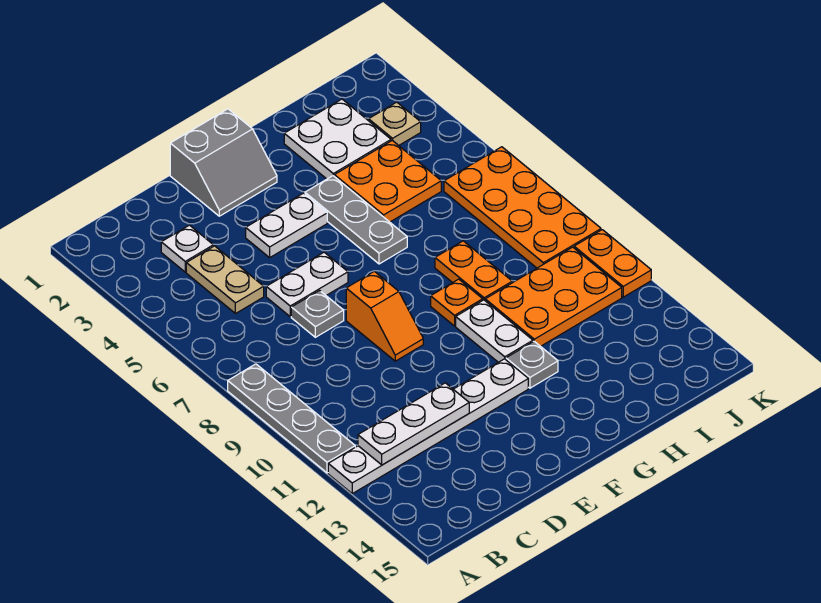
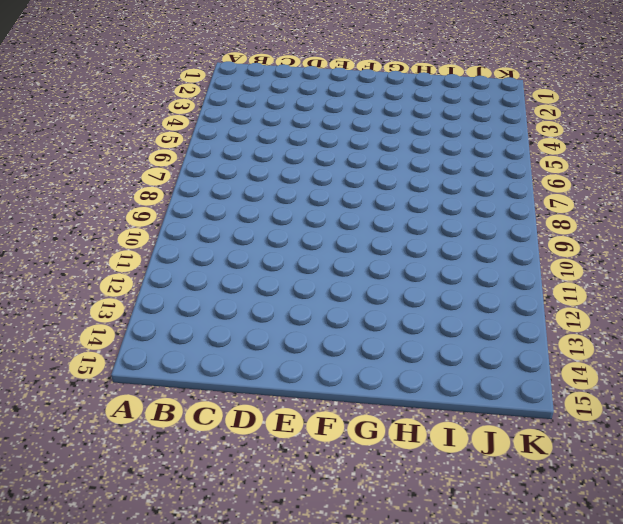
none -> grey plate A8:A11 level 1
none -> white plate A12:F12 level 1
none -> white plate C3 level 1

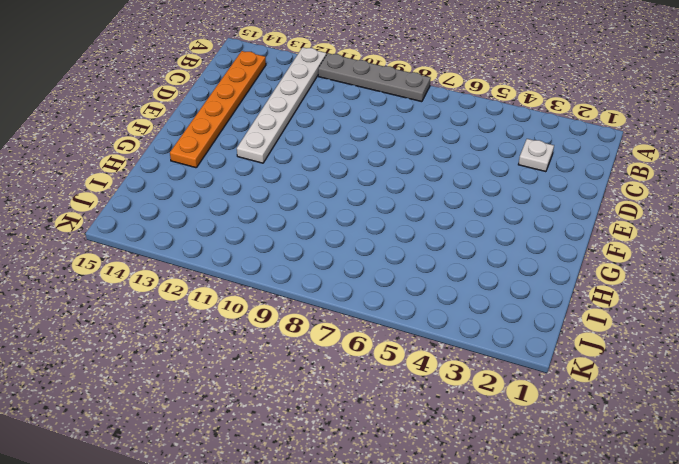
orange plate B14:G14 level 1 -> none
none -> tan plate C4:C5 level 1
none -> white plate D6:E6 level 1
none -> grey plate D7 level 1

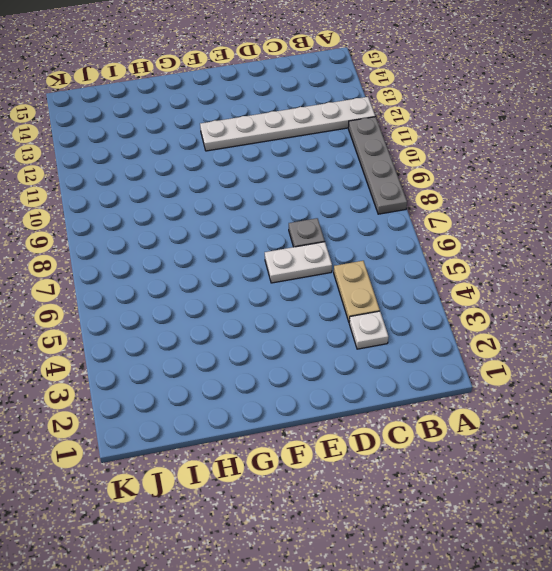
none -> grey slope E1:F2 level 1 top 1
none -> white plate E4:F4 level 1
none -> orange slope E8:E9 level 1 top 8

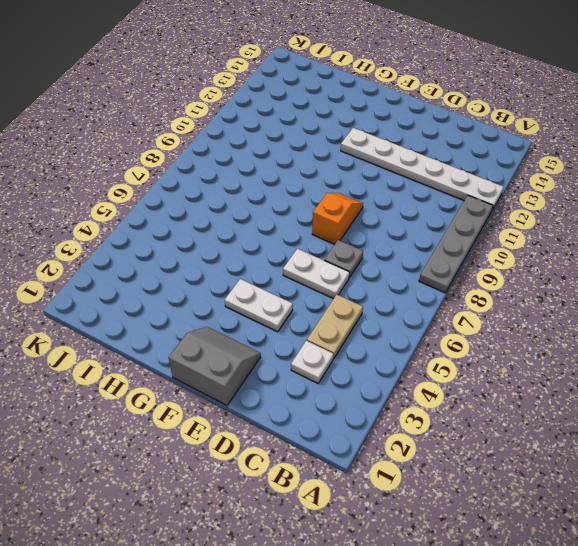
none -> grey plate G4:G6 level 1
none -> orange plate G9 level 1
none -> white plate G10:G11 level 1

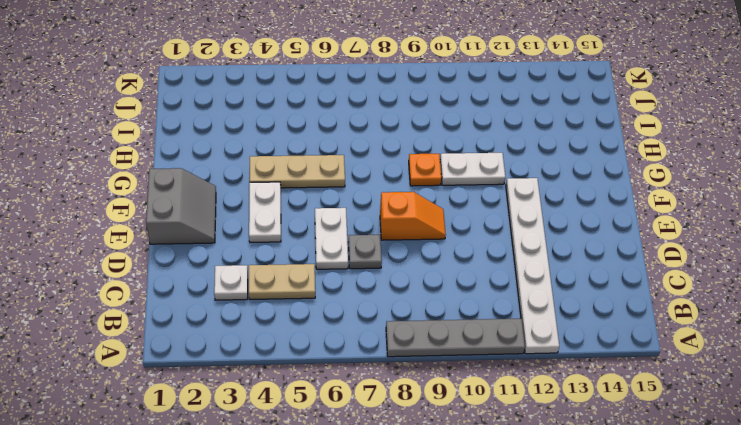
tan plate G4:G6 level 1 -> grey plate G4:G6 level 1
none -> grey plate G12 level 1
none -> white plate H2:I3 level 1
none -> orange plate H4:I5 level 1

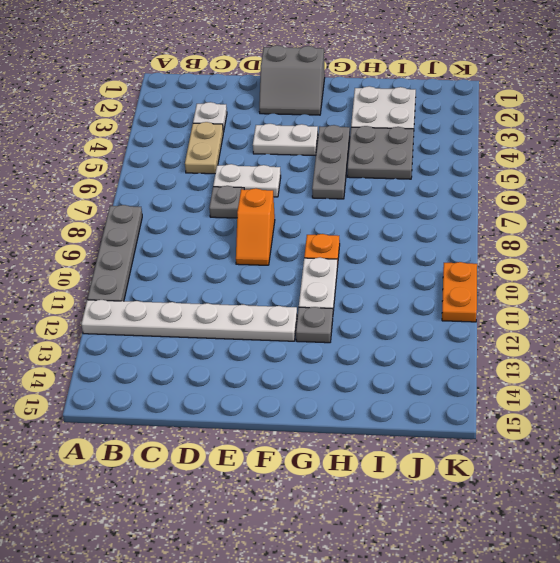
grey plate H4:I5 level 1 -> orange plate H4:I5 level 1
none -> orange plate H8:H9 level 1
none -> orange plate H10:J11 level 1
none -> tan plate J3 level 1

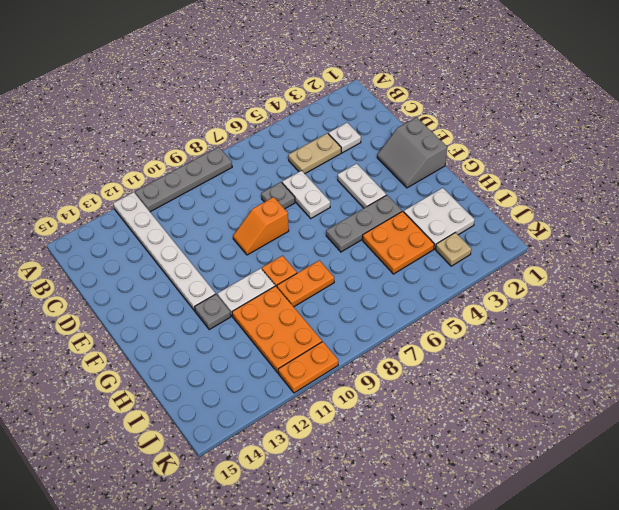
none -> orange plate J6:K9 level 1
none -> white plate B12:D12 level 2

